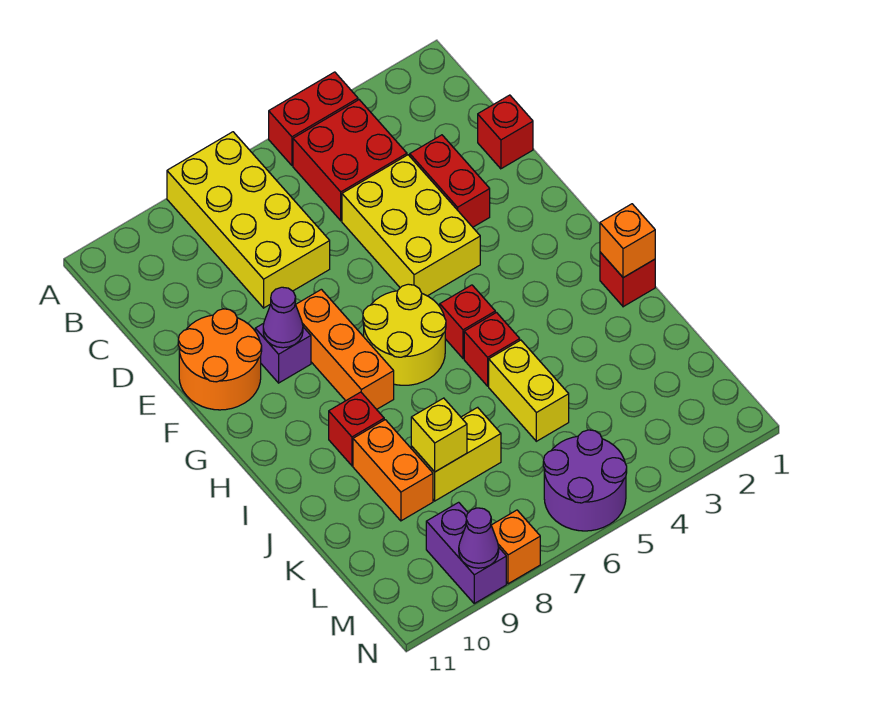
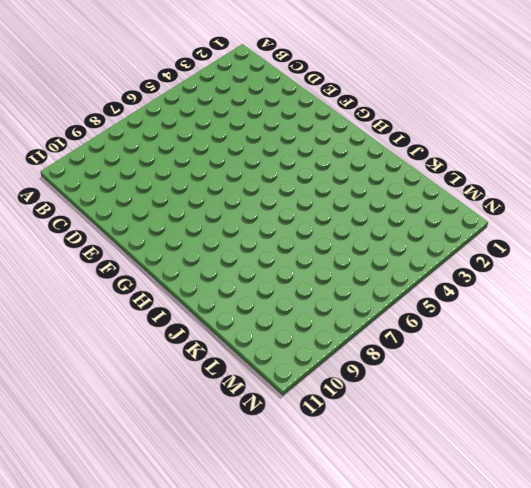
none -> red brick A4:A5 level 1
none -> yellow brick A7:D8 level 1
none -> red brick B4:C5 level 1

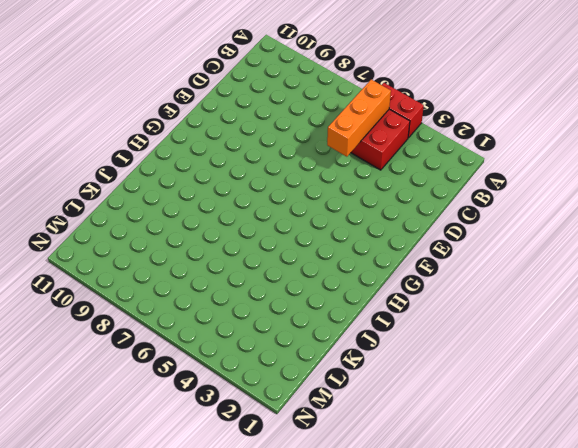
orange brick B5:D5 level 2 -> orange brick F8:H8 level 1
none -> yellow brick A7:D8 level 1
none -> red brick D1 level 1
none -> red brick D3:E3 level 1

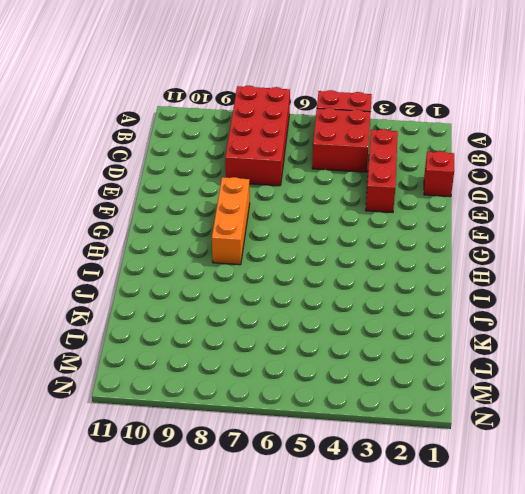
red brick A7:D8 level 1 -> yellow brick A7:D8 level 1
red brick C3:E3 level 1 -> red brick D3:E3 level 1
none -> yellow brick D4:F5 level 1
none -> orange round brick E10:F11 level 1
none -> purple brick F9 level 1

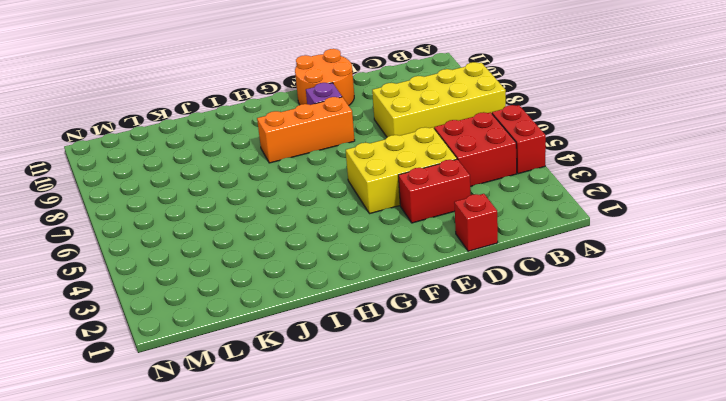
none -> yellow round brick G6:H7 level 1
none -> red brick H5 level 1
none -> red brick I1 level 1

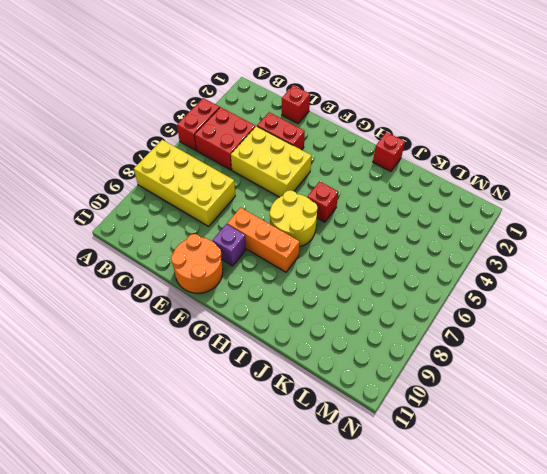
none -> red brick I5 level 1
none -> red brick I9 level 1
none -> yellow brick J5:K5 level 1

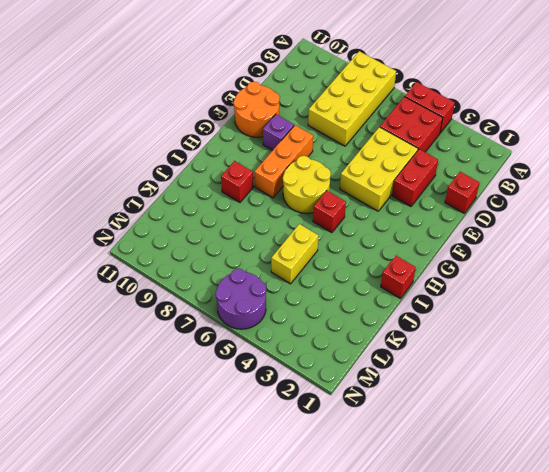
none -> red brick I5 level 1
none -> orange brick J9:K9 level 1
none -> yellow brick K7:K8 level 1

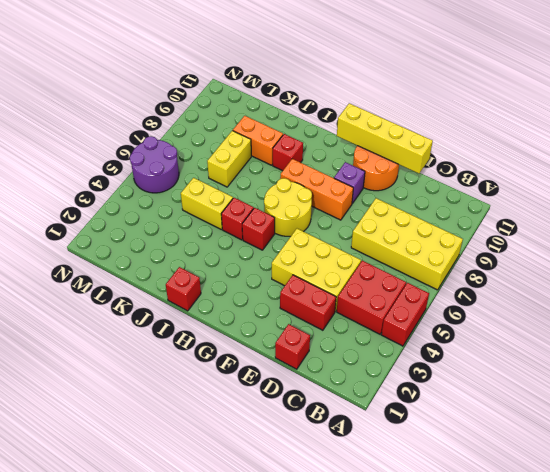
yellow brick D11:G11 level 2 -> none
none -> purple brick M9:N9 level 1
none -> orange brick N8 level 1
none -> purple cone F9 level 2

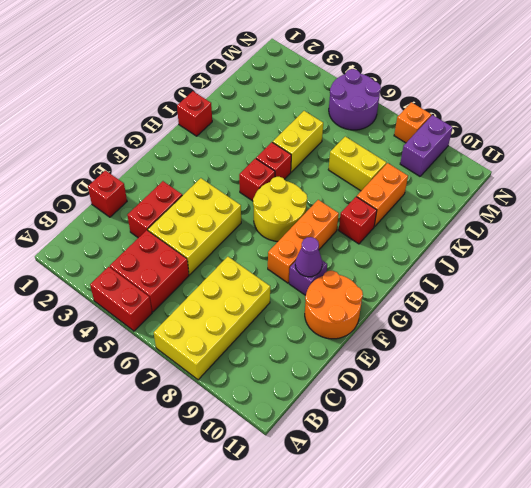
none -> orange brick I1 level 2
none -> yellow brick K8 level 2
none -> purple cone N9 level 2

